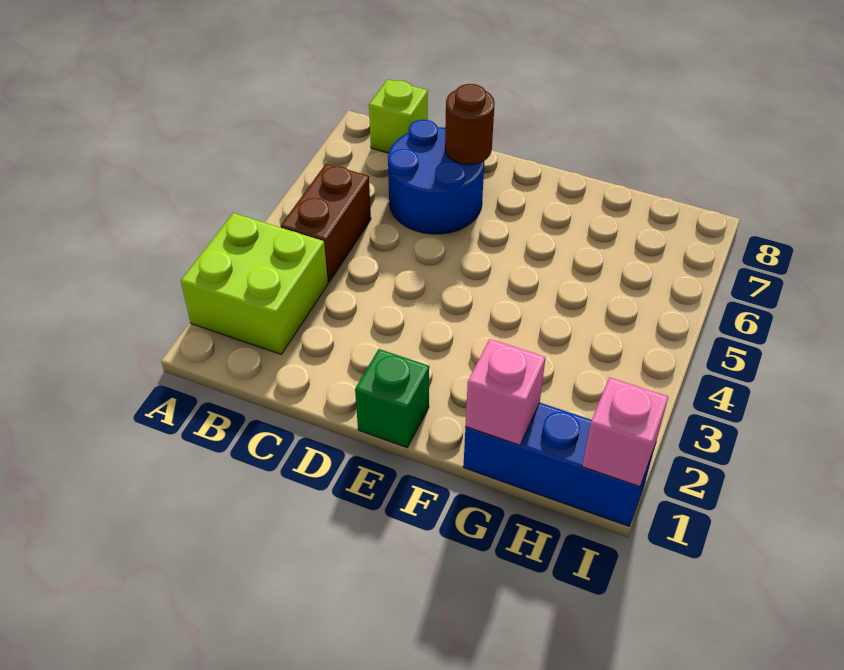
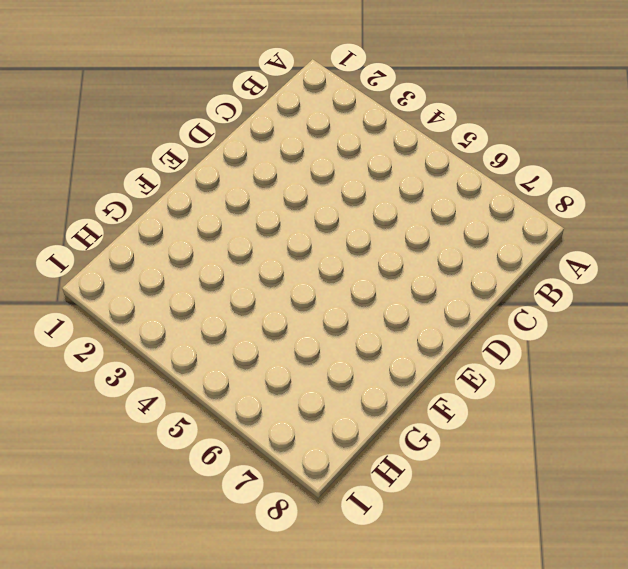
none -> lime brick A2:B3 level 1
none -> brown brick B4:B5 level 1

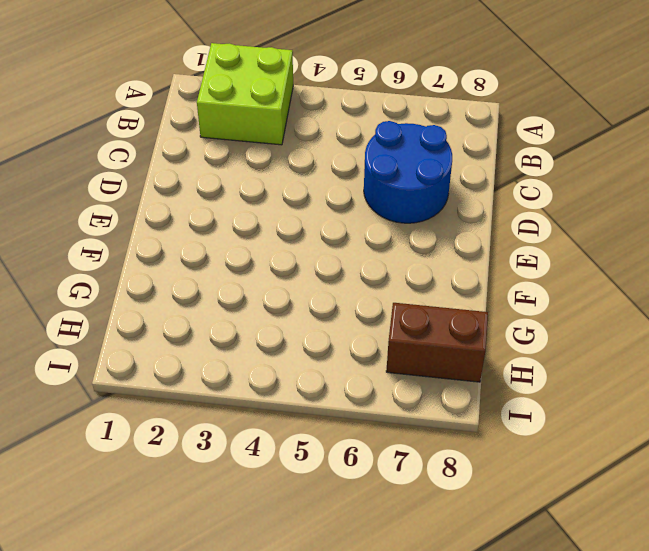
brown brick H7:H8 level 1 -> brown brick B4:B5 level 1
none -> lime brick B8 level 1
none -> green brick E1 level 1

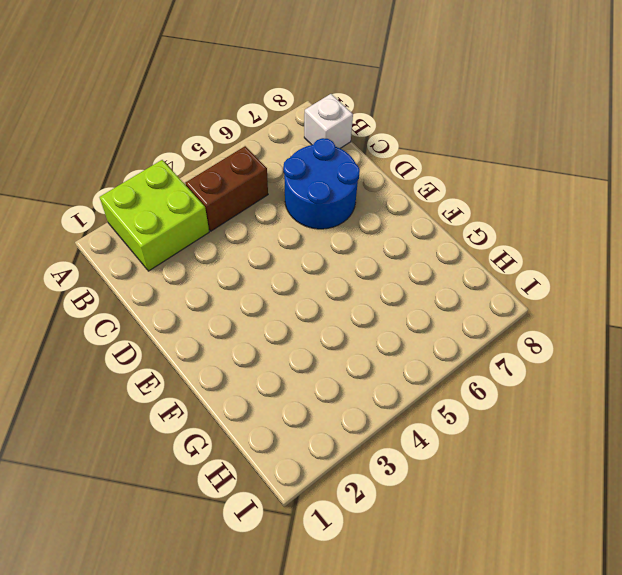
white brick B8 level 1 -> lime brick B8 level 1
none -> green brick E1 level 1
none -> blue brick G1:I1 level 1

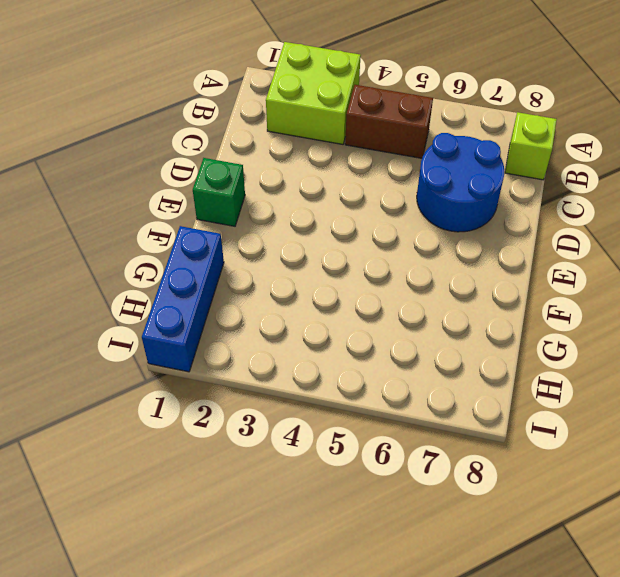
none -> brown round brick D7 level 2
none -> pink brick G1 level 2

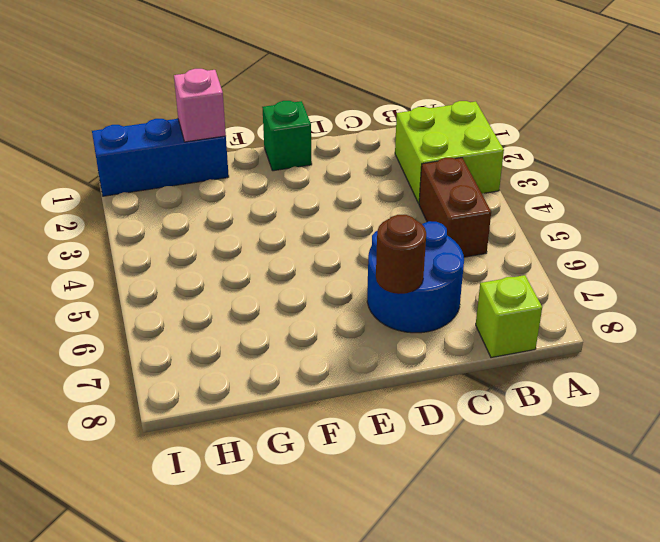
none -> pink brick I1 level 2

